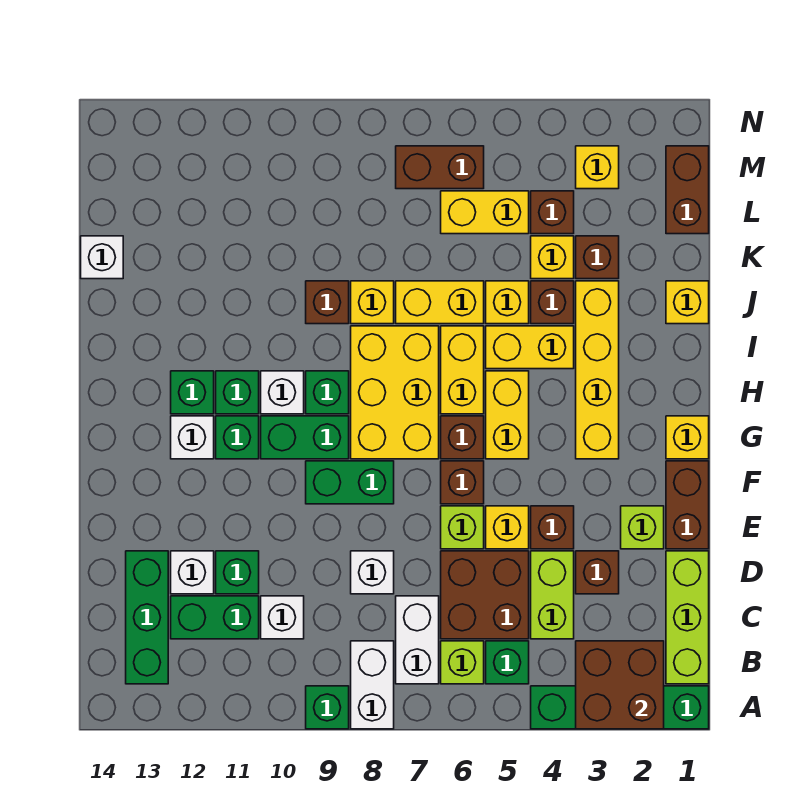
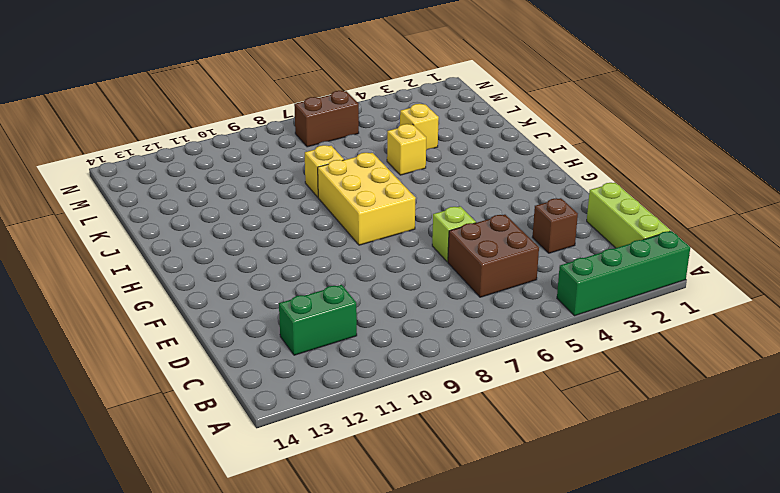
none -> white brick A8:B8 level 1
none -> green brick A9 level 1
none -> green brick B5 level 1
none -> lime brick B6 level 1

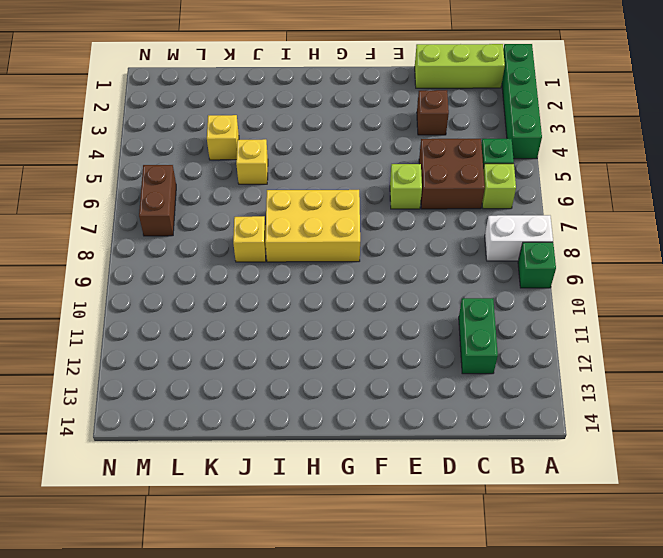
none -> white brick B7:C7 level 1
none -> green brick B13:D13 level 1
none -> lime brick C4:D4 level 1
none -> white brick C10 level 1

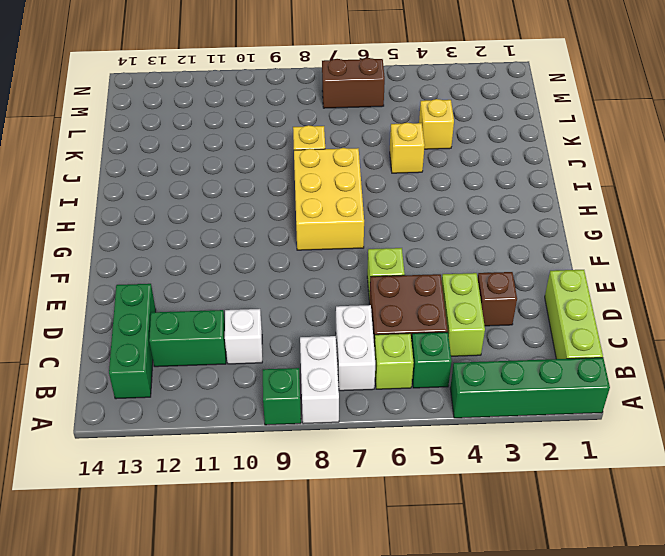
none -> white brick D8 level 1
none -> green brick D11 level 1
none -> white brick D12 level 1
none -> brown brick E1:F1 level 1

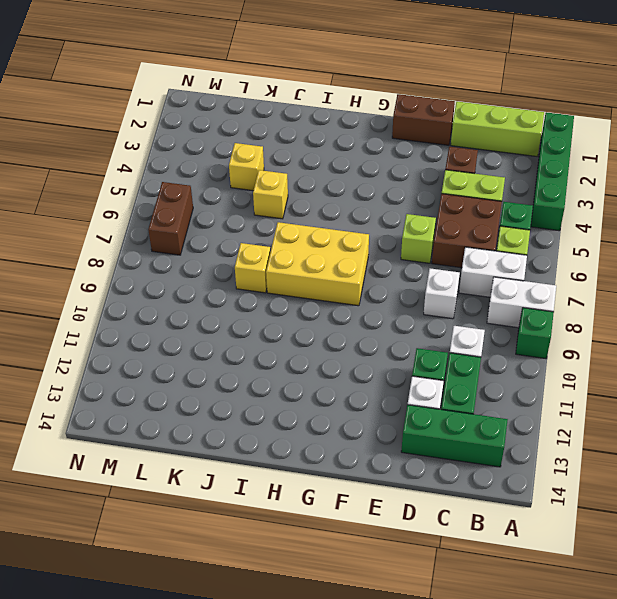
none -> lime brick E2 level 1
none -> brown brick E4 level 1
none -> yellow brick E5 level 1
none -> brown brick F6 level 1

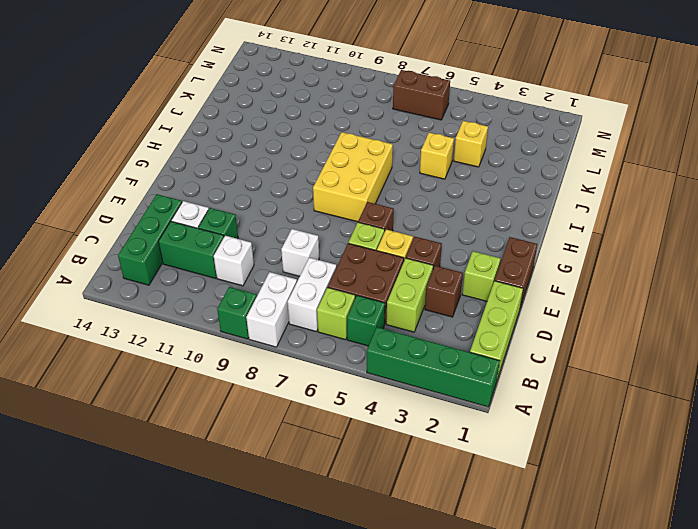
none -> green brick F8:F9 level 1
none -> yellow brick G1 level 1
none -> yellow brick G3:J3 level 1
none -> yellow brick G5:H5 level 1

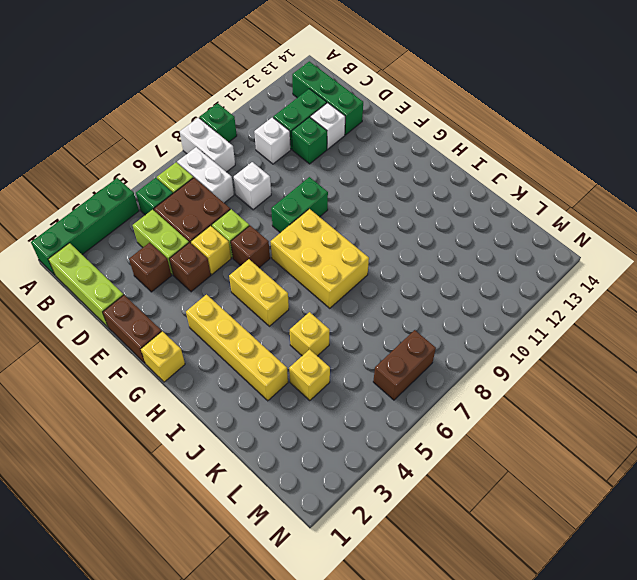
none -> lime brick E2 level 1
none -> brown brick G6 level 1
none -> green brick G9:G10 level 1
none -> green brick G11 level 1

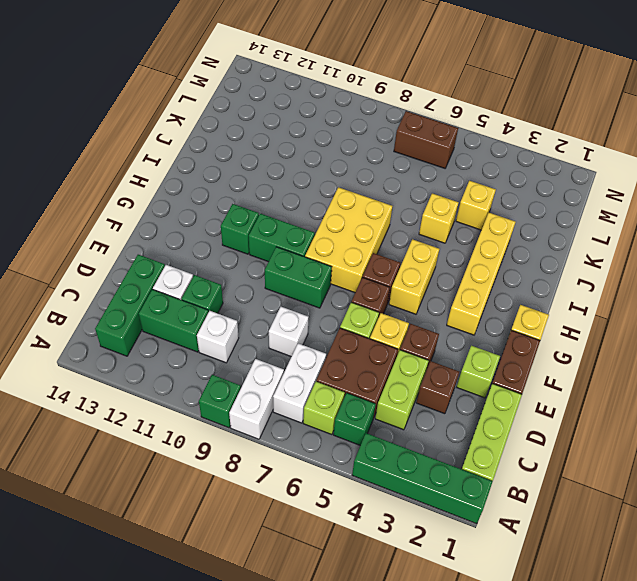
none -> white brick G12 level 1
none -> yellow brick H6:I6 level 1
none -> green brick H9 level 1
none -> white brick H10 level 1

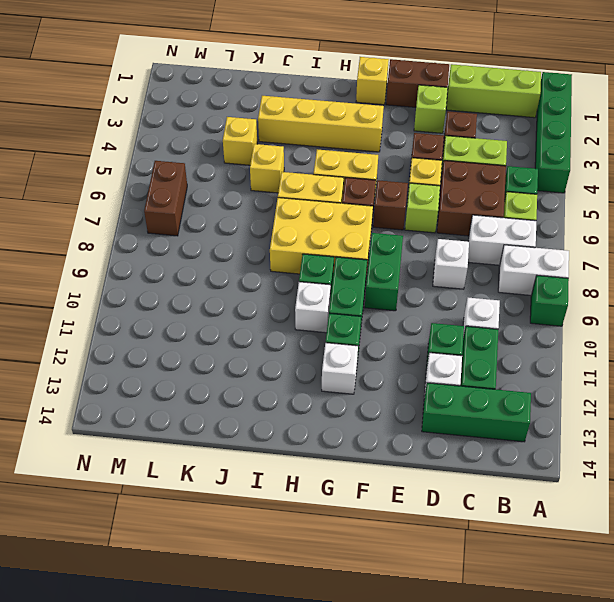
none -> green brick H11 level 1
none -> green brick H12 level 1
none -> yellow brick I4:I5 level 1
none -> yellow brick J1 level 1

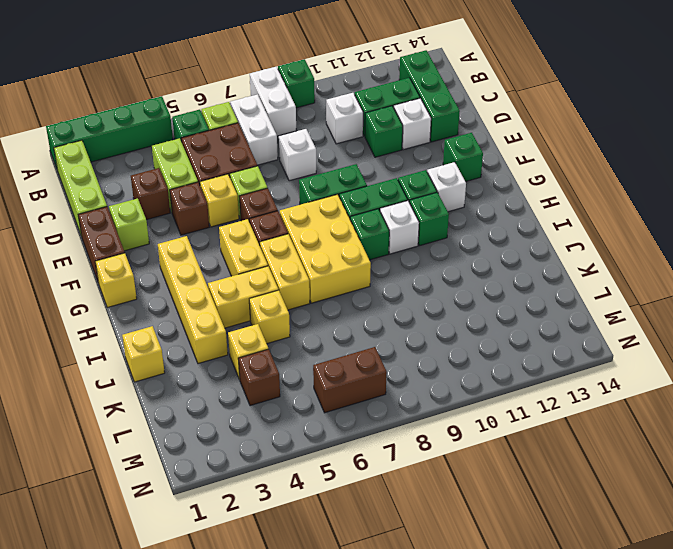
green brick F13 level 1 -> green brick H12 level 1
none -> brown brick J4 level 1
none -> yellow brick J6:J7 level 1
none -> yellow brick J8 level 1
none -> brown brick J9 level 1

